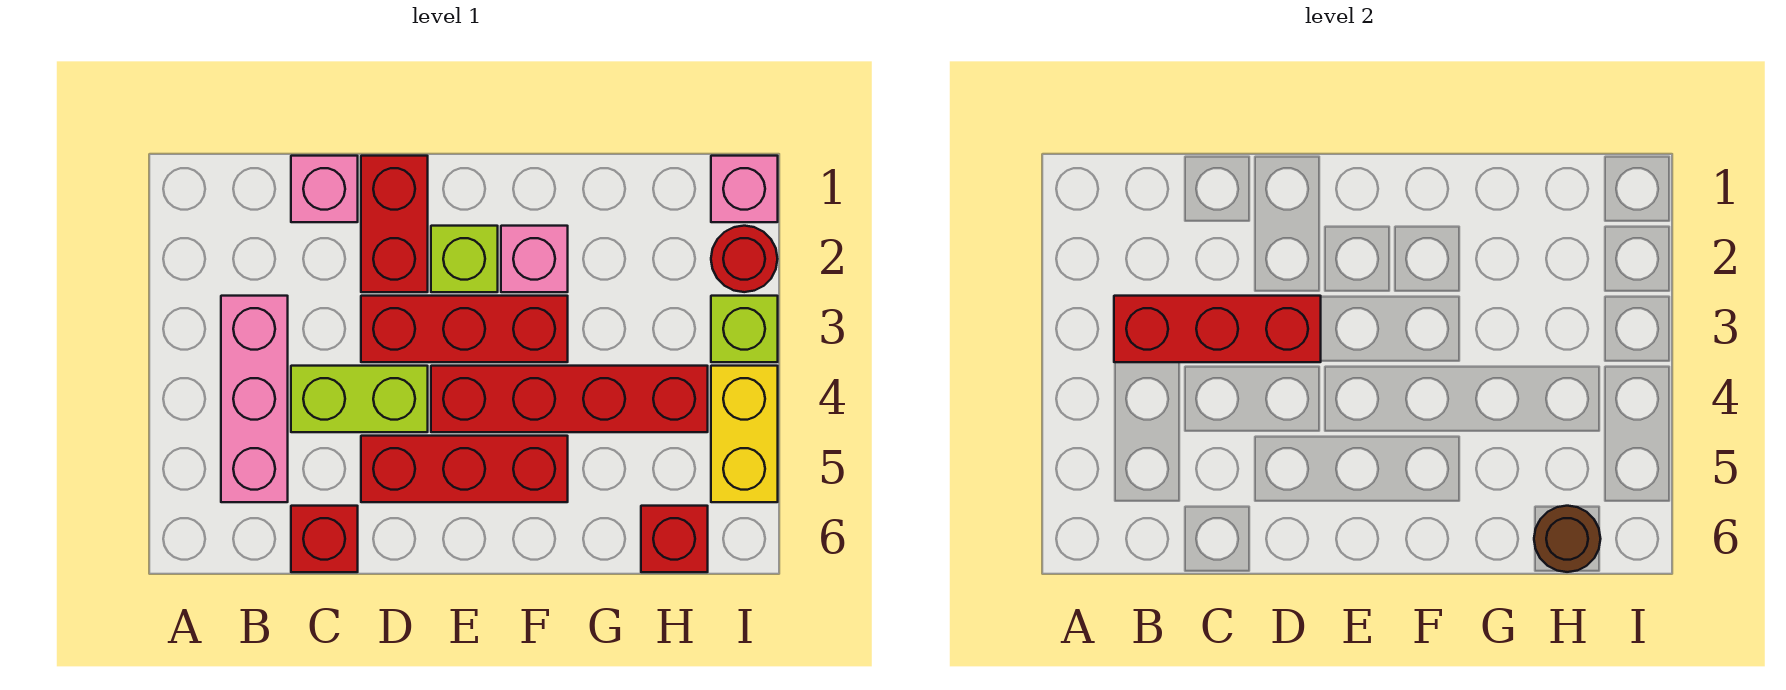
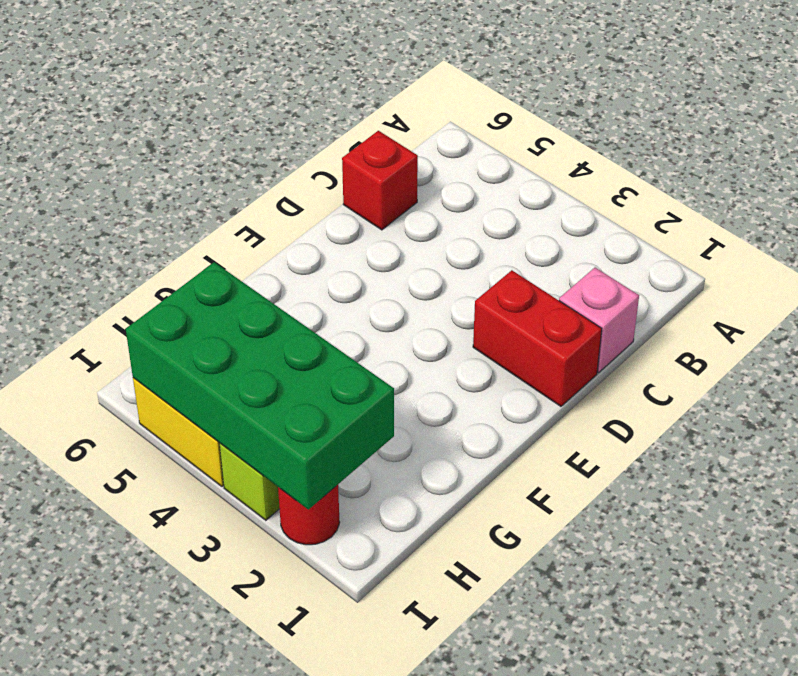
green brick H2:I5 level 2 -> none
none -> pink brick B3:B5 level 1
none -> lime brick C4:D4 level 1
none -> red brick D3:F3 level 1

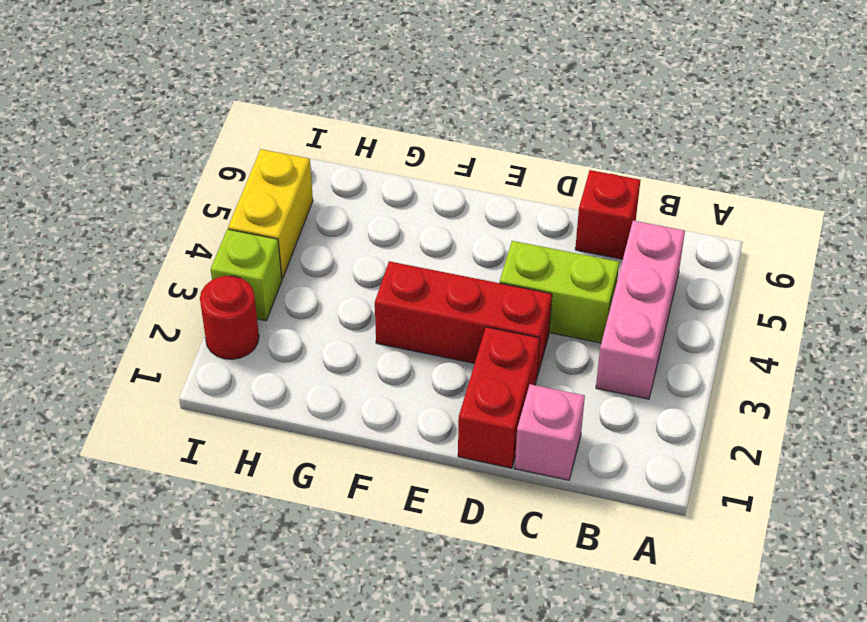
none -> red brick D5:F5 level 1
none -> lime brick E2 level 1
none -> red brick E4:H4 level 1

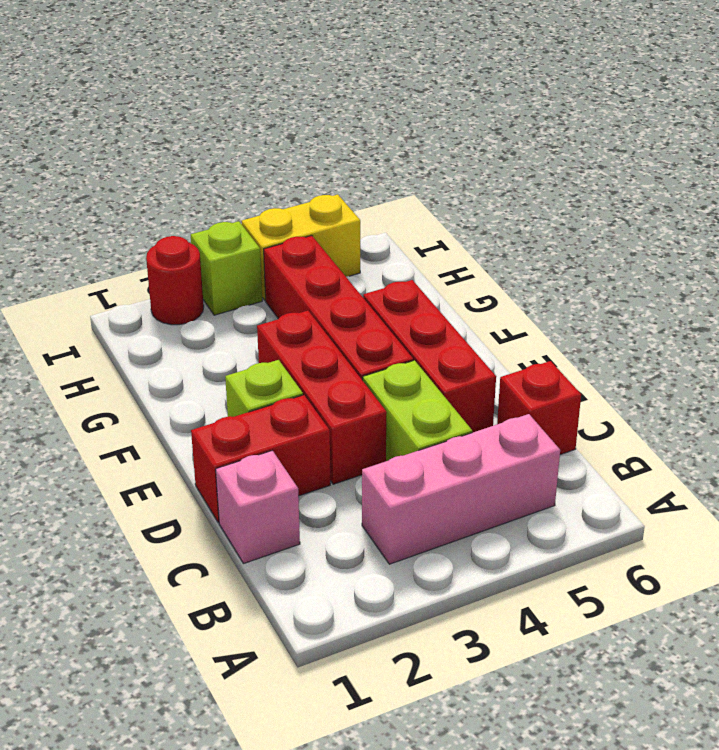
none -> pink brick F2 level 1
none -> red brick H6 level 1
none -> pink brick I1 level 1

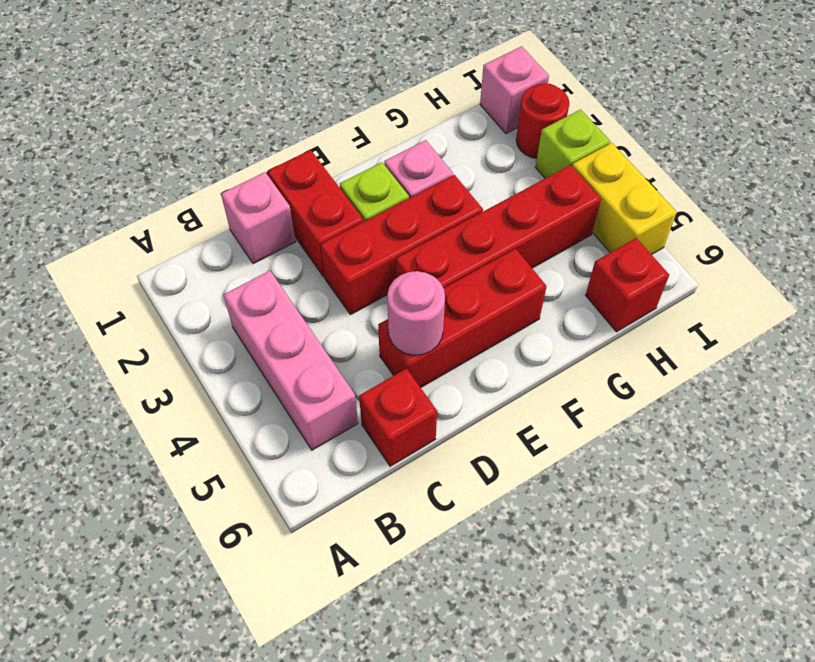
pink round brick D5 level 2 -> none
none -> lime brick C4:D4 level 1
none -> red brick B3:D3 level 2
none -> brown round brick H6 level 2

